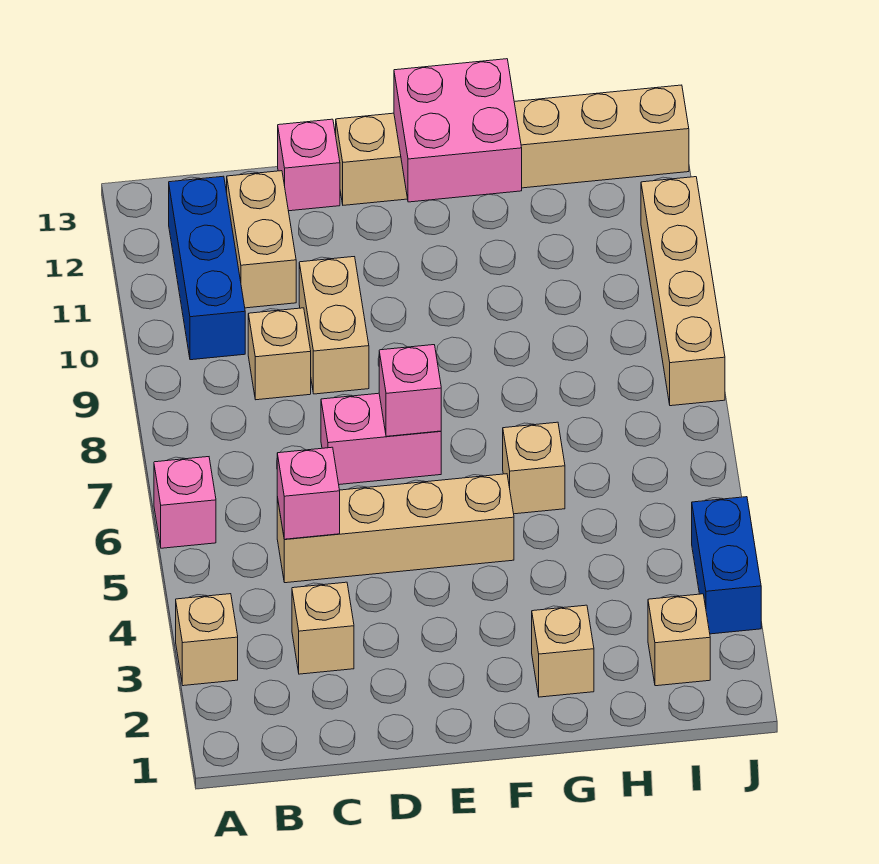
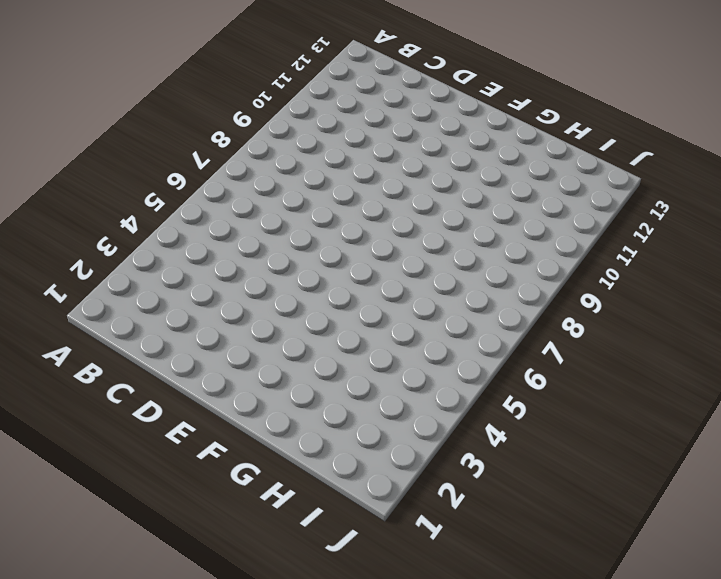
none -> tan brick A3 level 1
none -> pink brick A6 level 1
none -> blue brick B10:B12 level 1

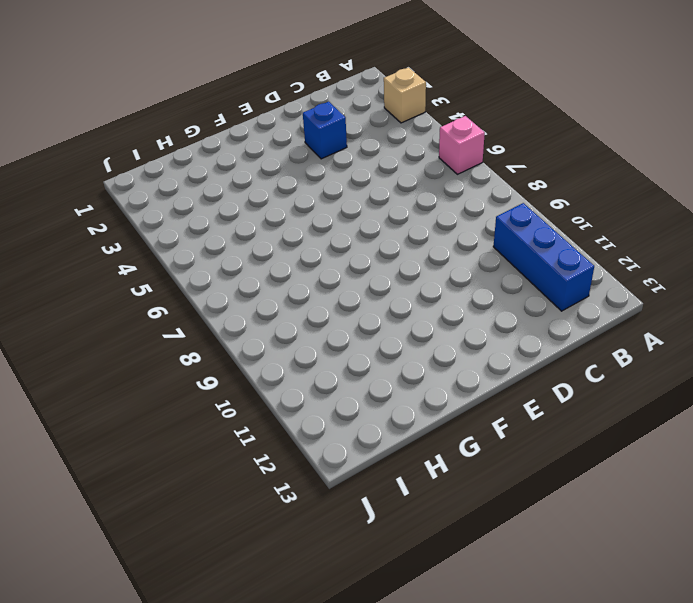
blue brick D3 level 1 -> none
none -> tan brick C3 level 1
none -> tan brick C5:F5 level 1
none -> tan brick C9 level 1

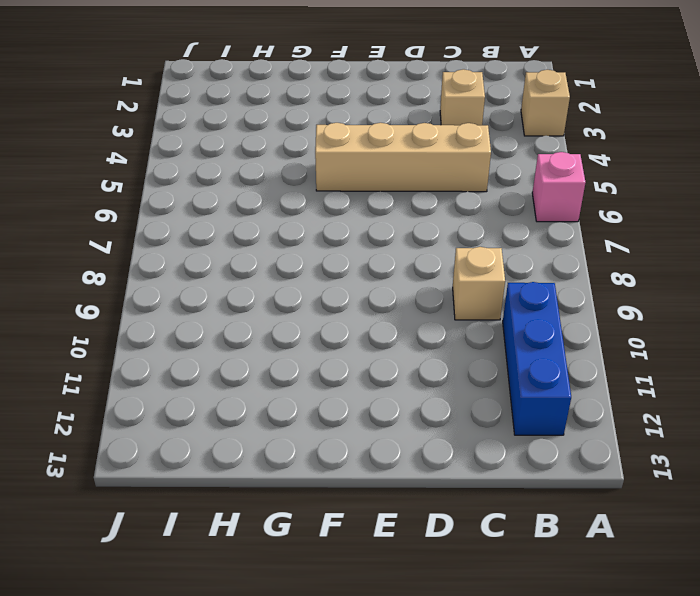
none -> tan brick C11:C12 level 1
none -> pink brick D7:E7 level 1
none -> tan brick D9:D10 level 1

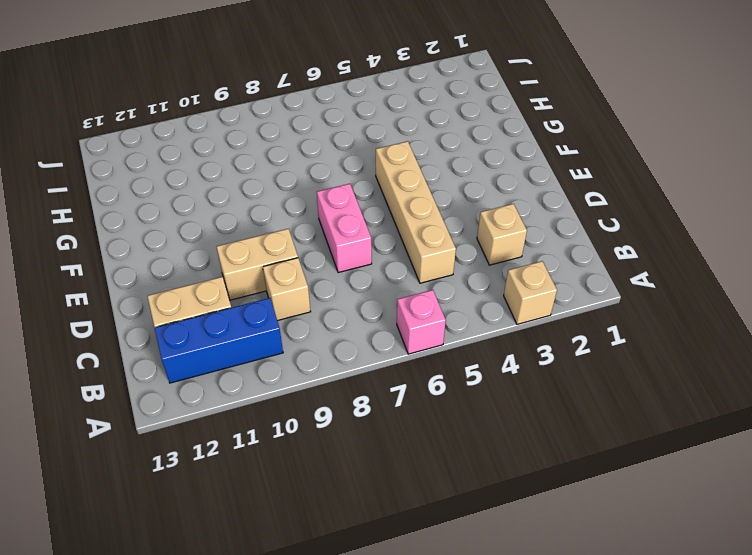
none -> pink brick D13 level 1
none -> tan brick E13:J13 level 1
none -> tan brick G2 level 1

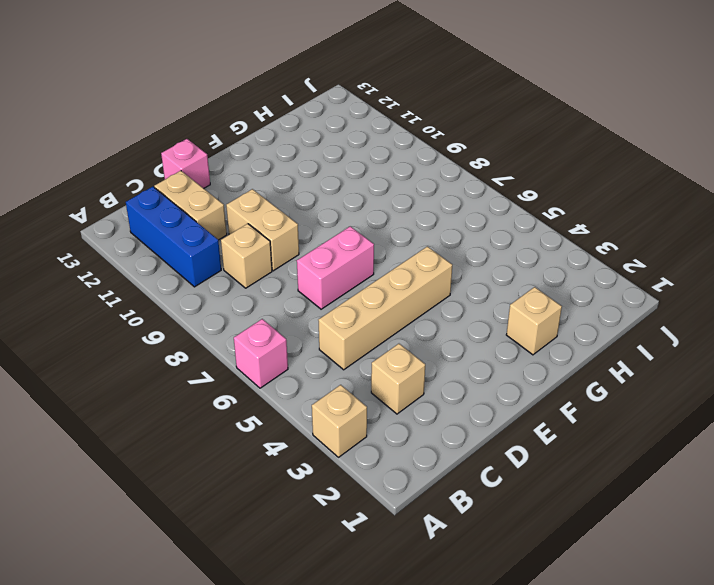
none -> tan brick E13:J13 level 1
none -> tan brick G6 level 1
none -> tan brick I2 level 1

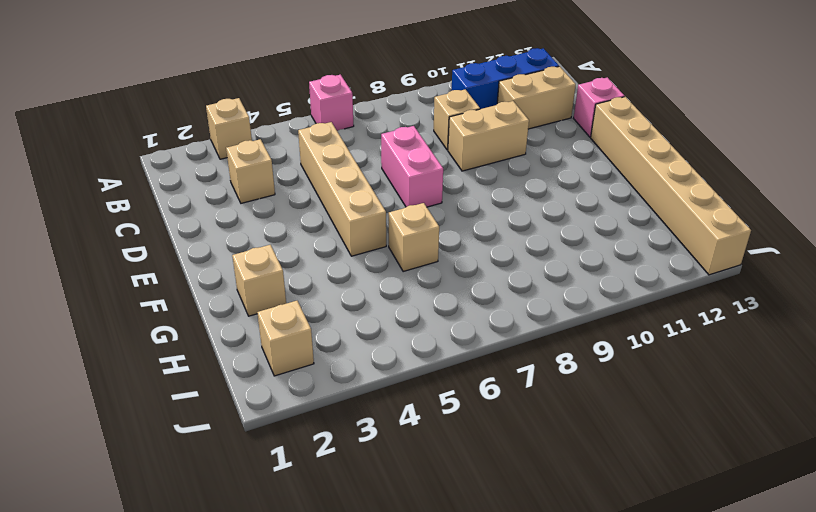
none -> blue brick J3:J4 level 1
none -> tan brick J8:J11 level 1
none -> pink brick C5 level 2

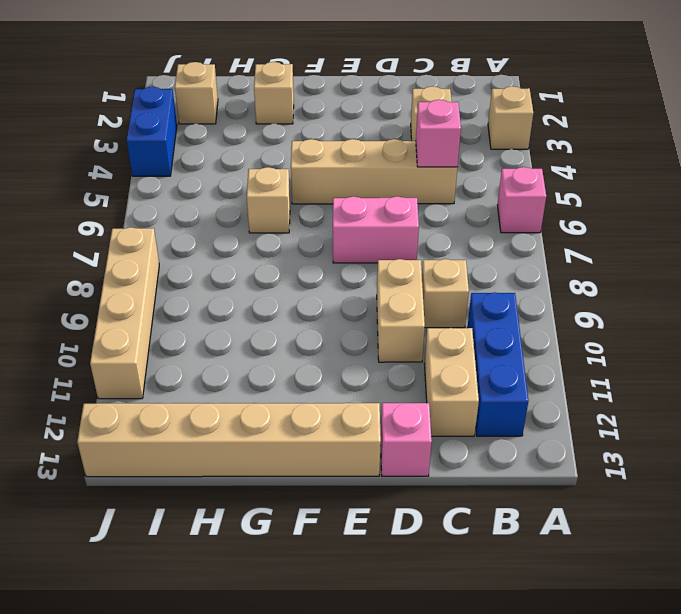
none -> pink brick E7 level 2
none -> pink brick F12:G13 level 2

